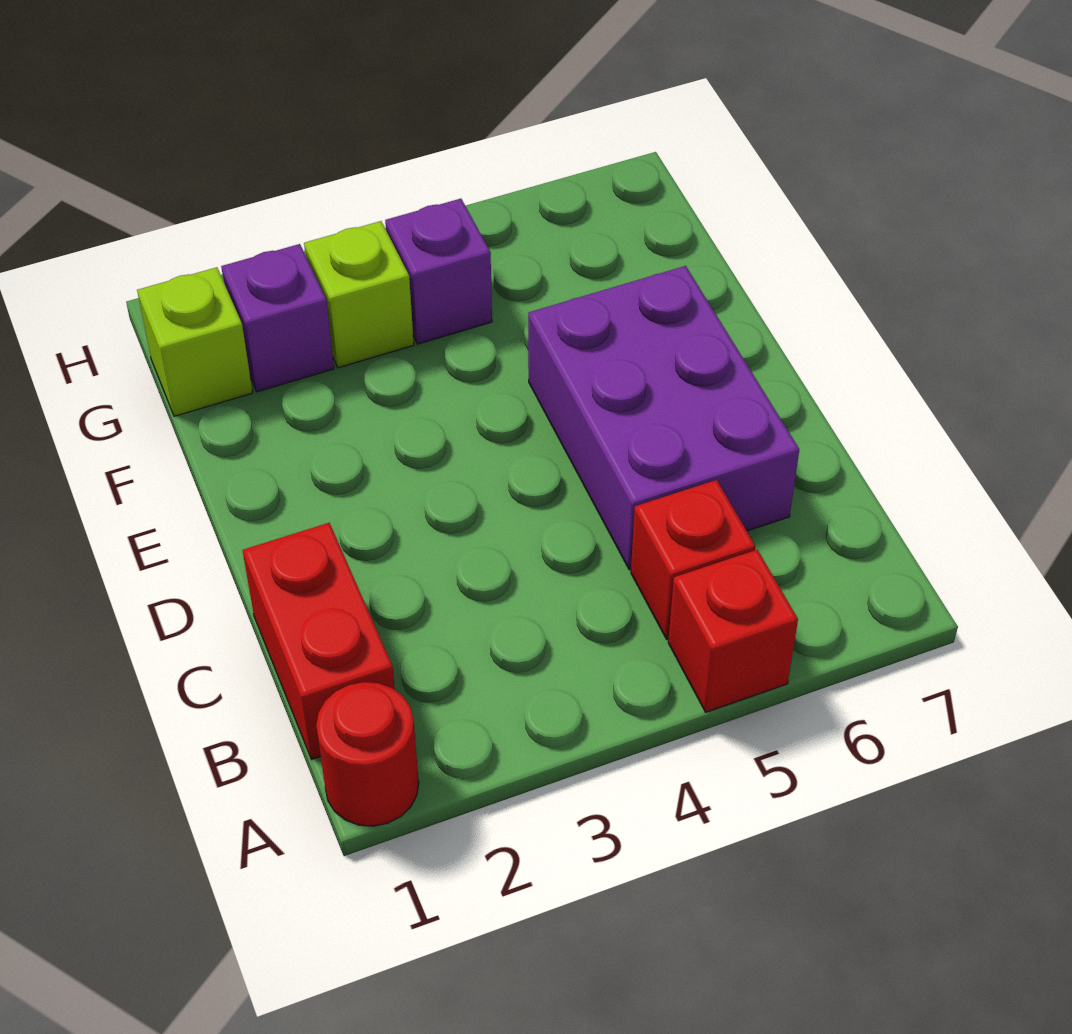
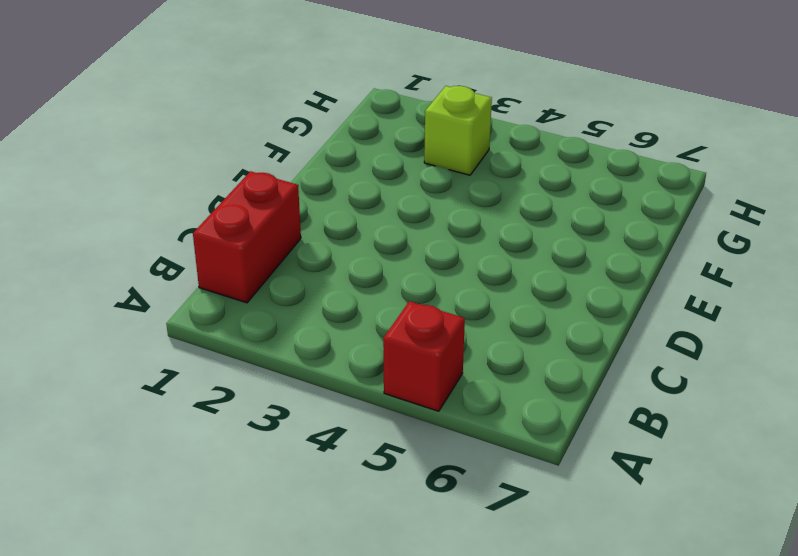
none -> red round brick A1 level 1
none -> red brick B5 level 1

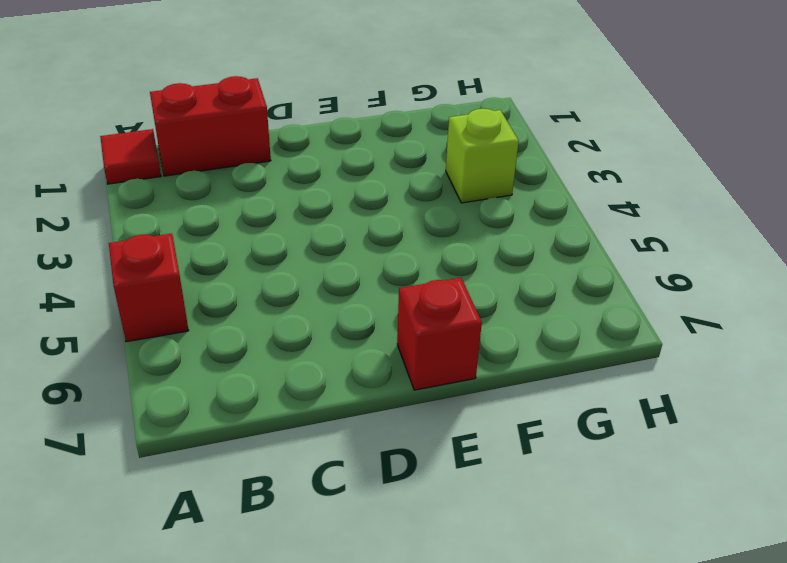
red tile A1 level 1 -> red round brick A1 level 1
red brick E7 level 1 -> red brick B5 level 1
none -> purple brick C5:E6 level 1
none -> lime brick G1 level 1

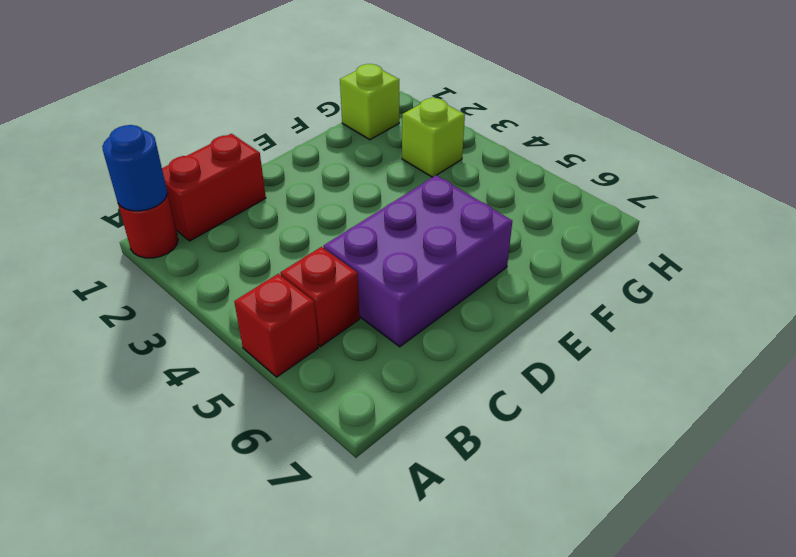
blue round brick A1 level 2 -> none
none -> purple brick G2 level 1
none -> purple brick G4 level 1

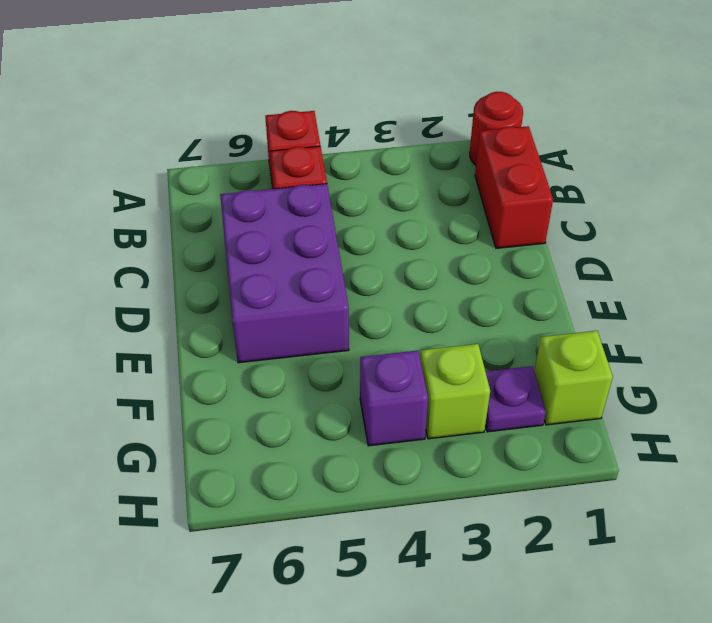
purple plate G2 level 1 -> purple brick G2 level 1

